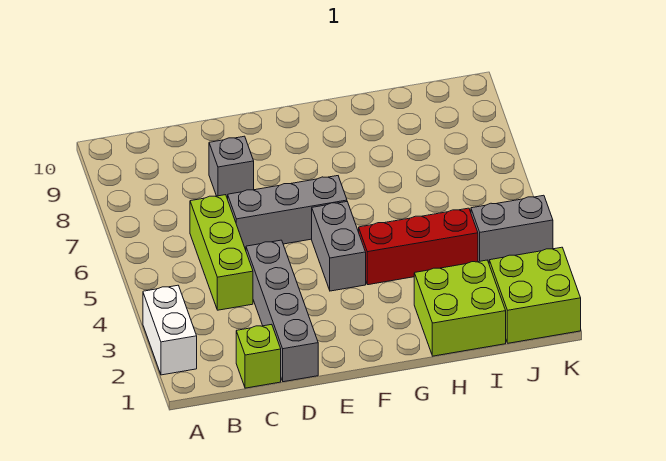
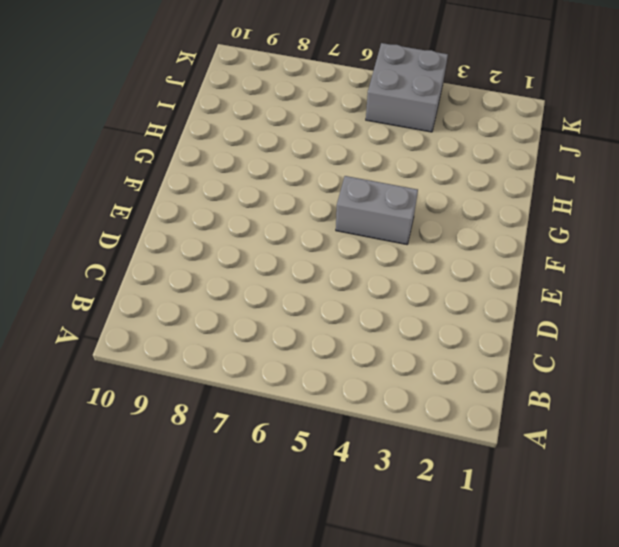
grey brick J4:K5 level 1 -> grey brick J4:K4 level 1
none -> white brick A2:A3 level 1
none -> lime brick C1 level 1

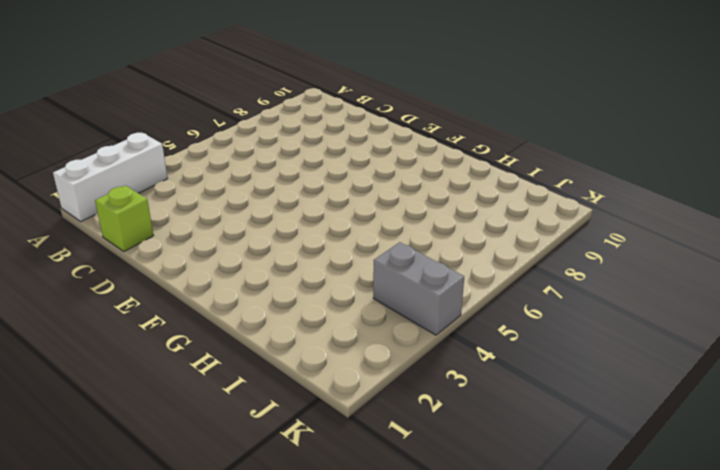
white brick A1:A3 level 1 -> white brick A2:A3 level 1
none -> lime brick C4:C6 level 1
none -> grey brick D1:D4 level 1

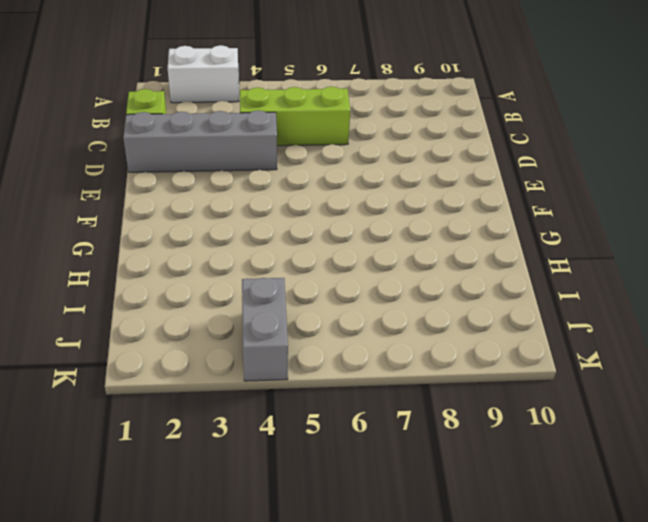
none -> grey brick D6:F6 level 1
none -> grey brick D8 level 1

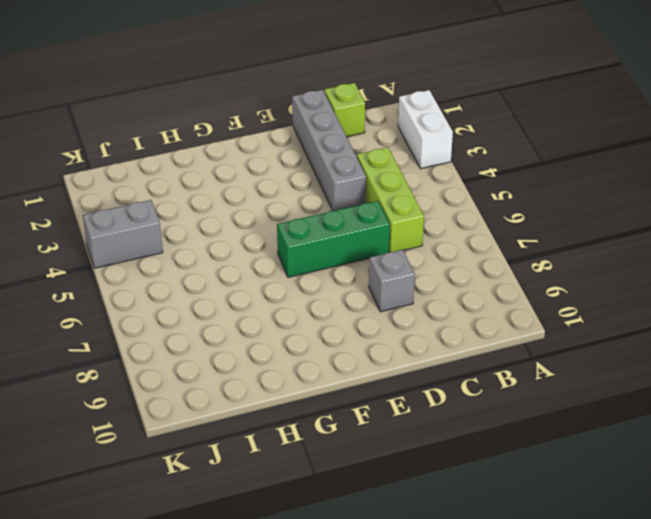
green brick D6:F6 level 1 -> grey brick D6:F6 level 1
none -> grey brick F4:F5 level 1
none -> red brick G4:I4 level 1

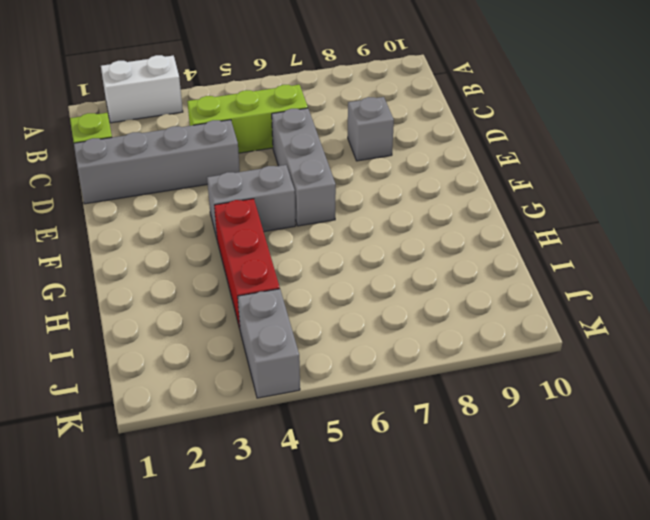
none -> lime brick H1:I2 level 1
none -> lime brick J1:K2 level 1

